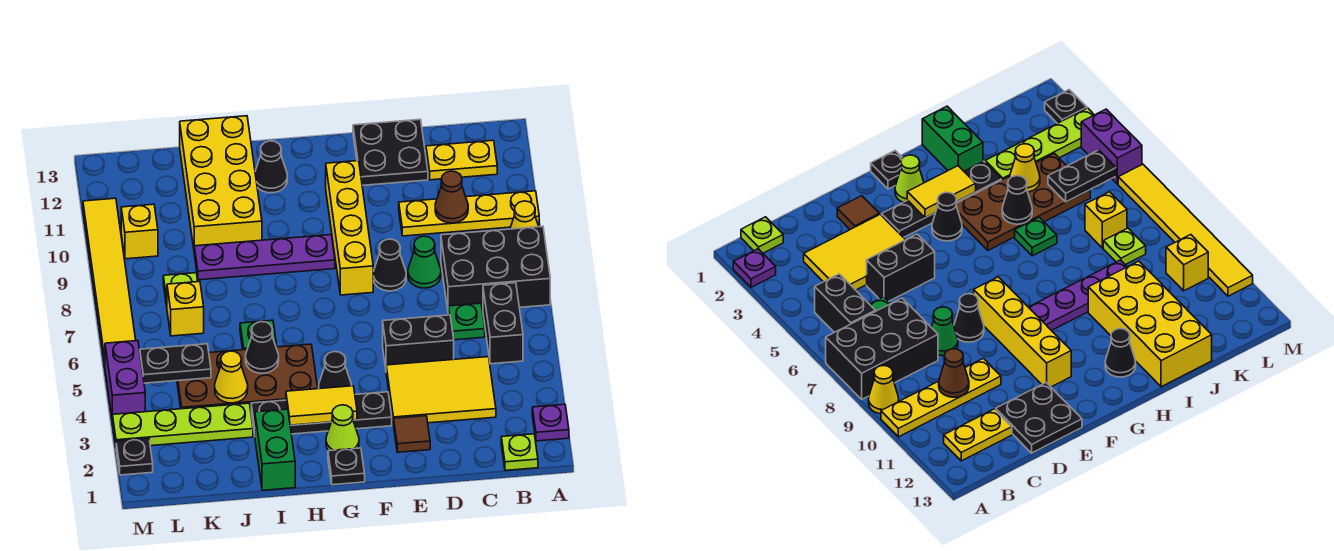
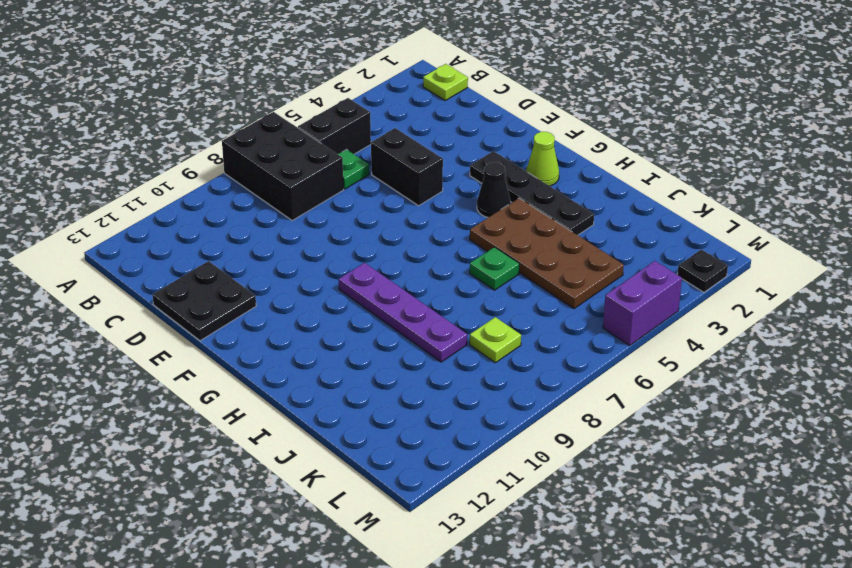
none -> purple plate A2 level 1
none -> yellow cone A9 level 1
none -> yellow plate A10:D10 level 1
none -> yellow plate B12:C12 level 1

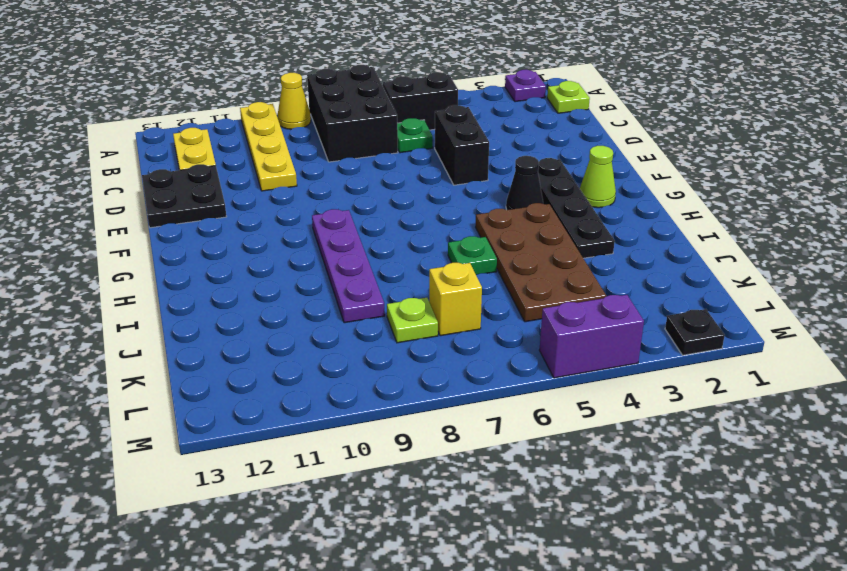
none -> yellow tile C3:E4 level 1
none -> green cone D8 level 1
none -> brown tile E2 level 1
none -> black cone E8 level 1

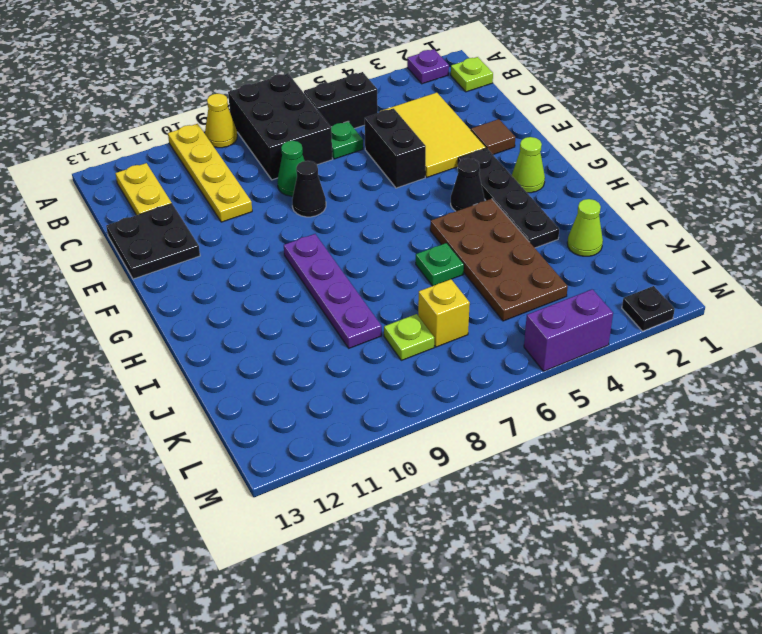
lime cone J2 level 1 -> none
none -> yellow brick F8:F11 level 1
none -> black plate G1 level 1
none -> black cone H12 level 1
none -> green brick I1:I2 level 1

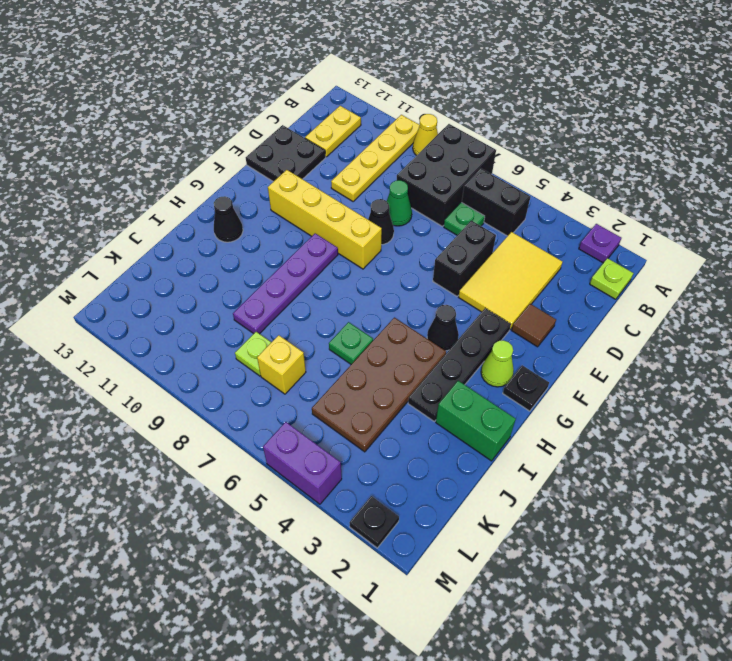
none -> yellow brick I10:J13 level 1
none -> lime plate J3:M3 level 1
none -> yellow brick L10 level 1
none -> yellow tile M6:M11 level 1

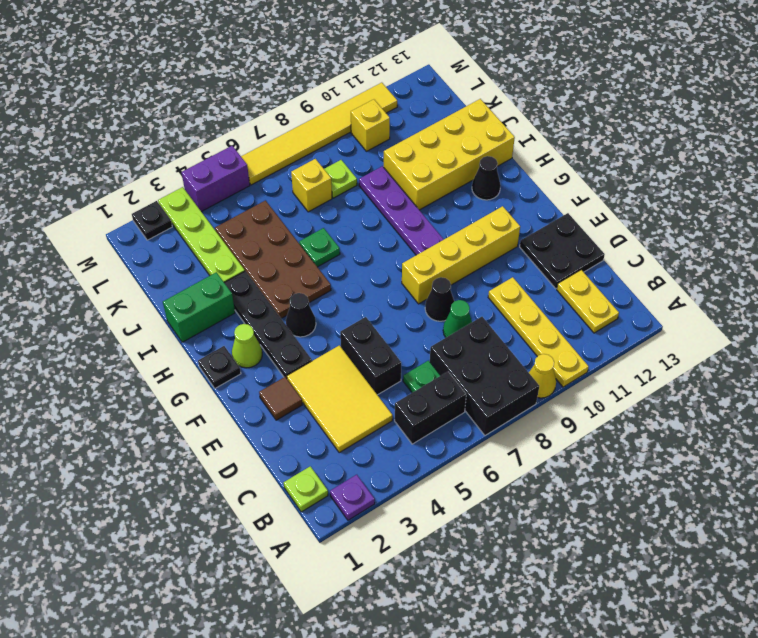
none -> brown cone C10 level 2
none -> yellow tile G3:H3 level 2
none -> black cone I5 level 2
none -> yellow cone J4 level 2

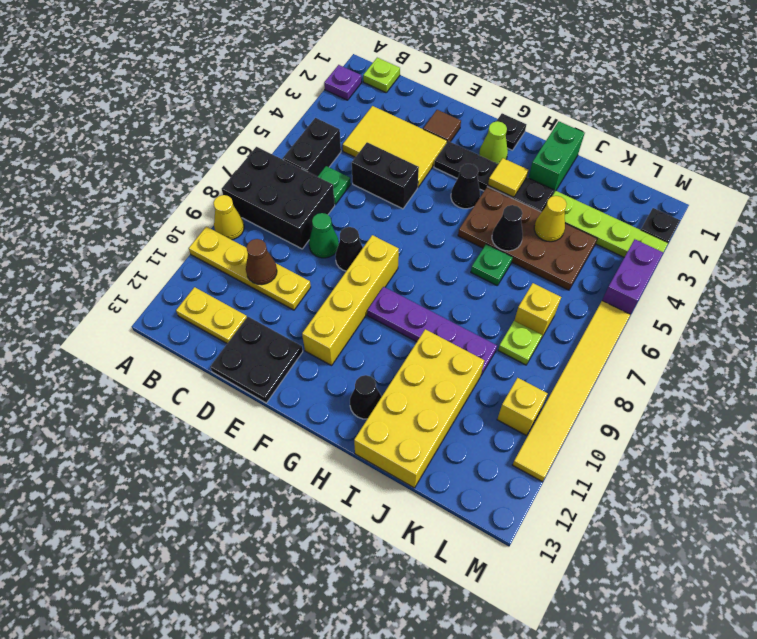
yellow tile H3 level 2 -> yellow tile G3:H3 level 2
none -> black plate K5:L5 level 2

